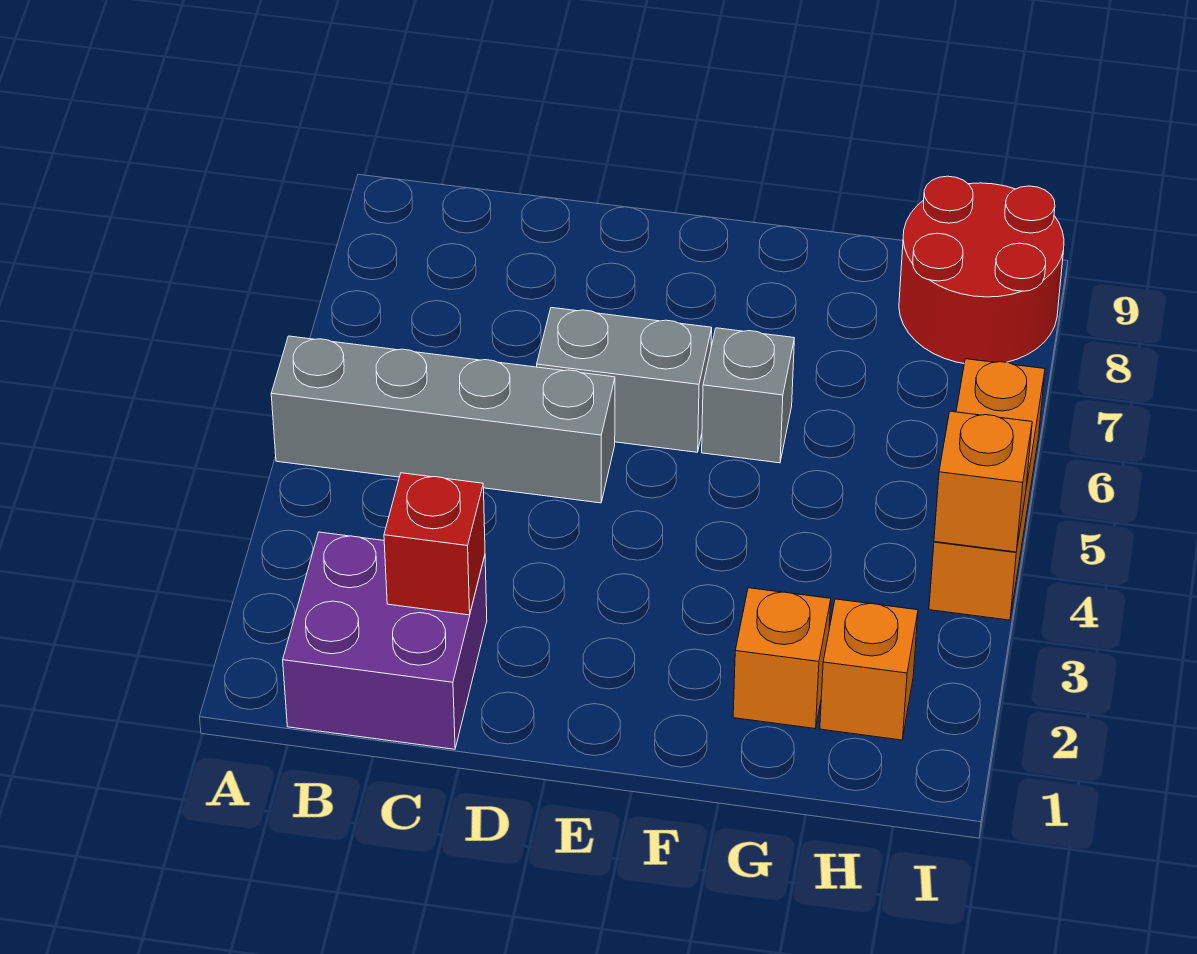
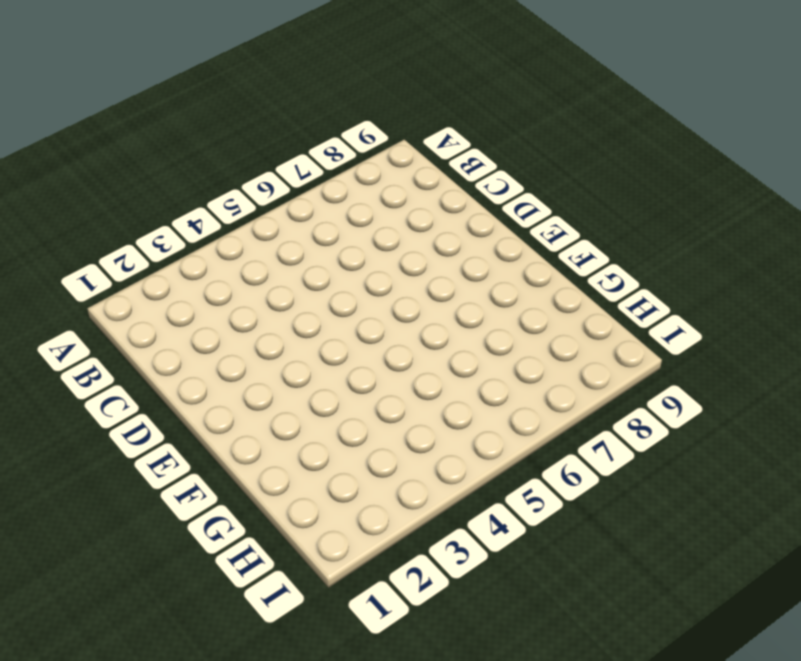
none -> grey brick A5:D5 level 1
none -> purple brick B1:C2 level 1

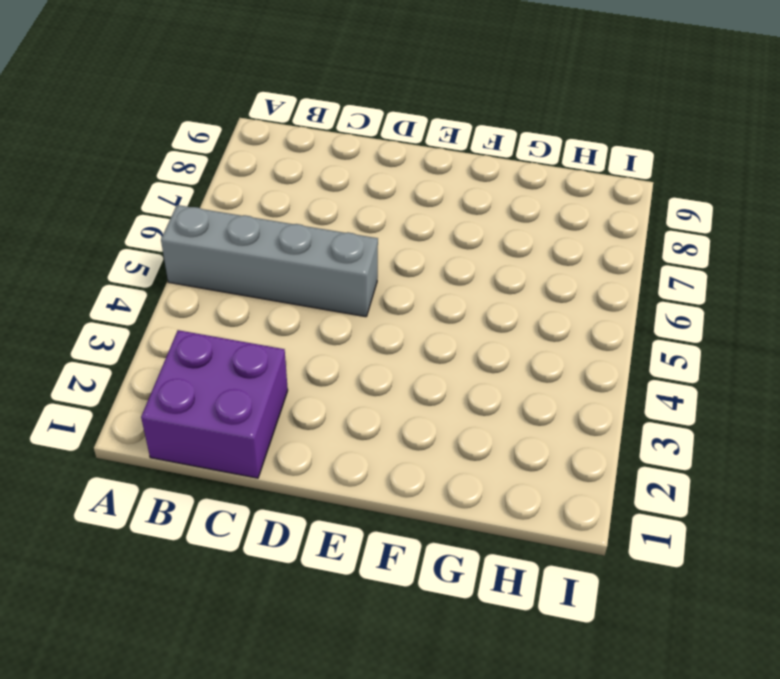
none -> grey brick D6:E6 level 1
none -> grey brick F6 level 1

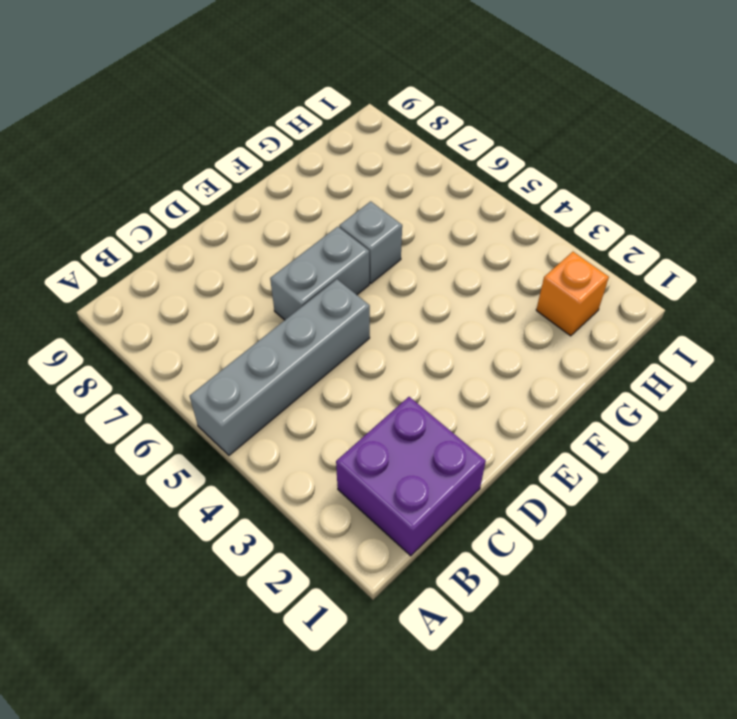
none -> orange brick G2 level 1
none -> red round brick H8:I9 level 1

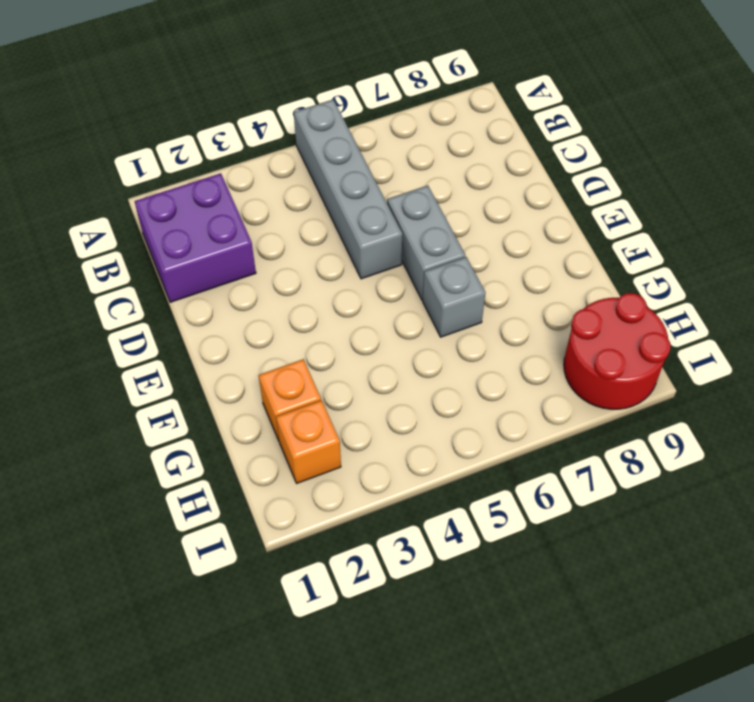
none -> orange brick I4:I6 level 1
none -> red brick C2 level 2

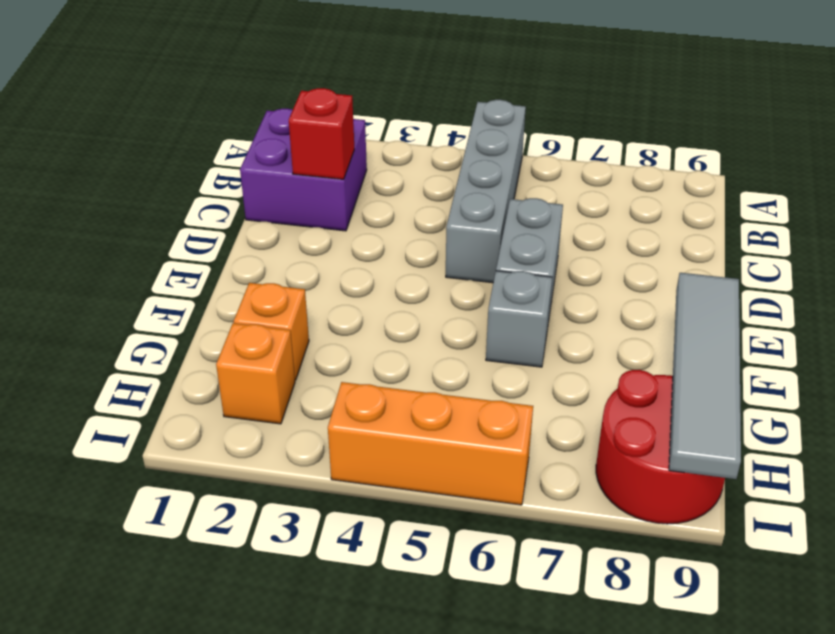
grey tile F9:I9 level 2 -> none
none -> orange brick I4 level 2

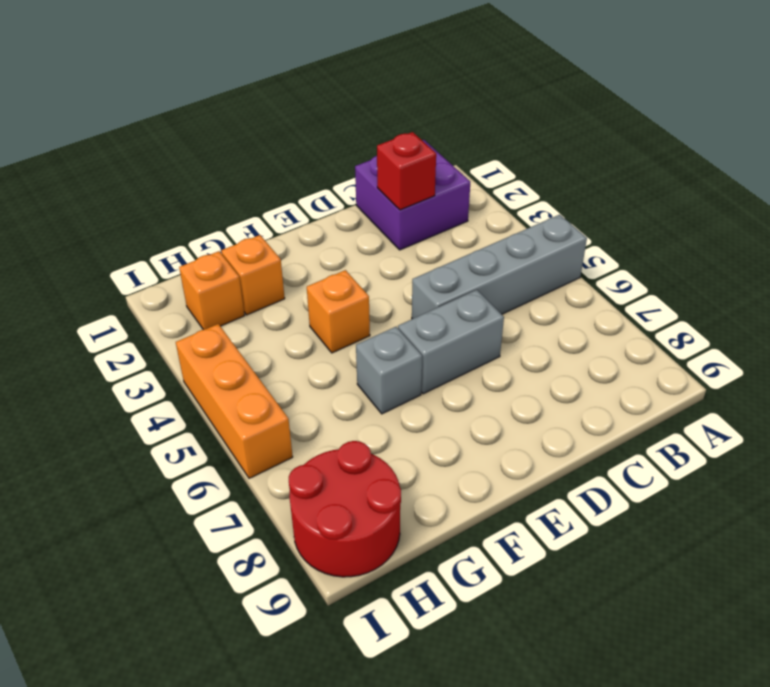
orange brick F4 level 1 -> orange brick I4 level 2

